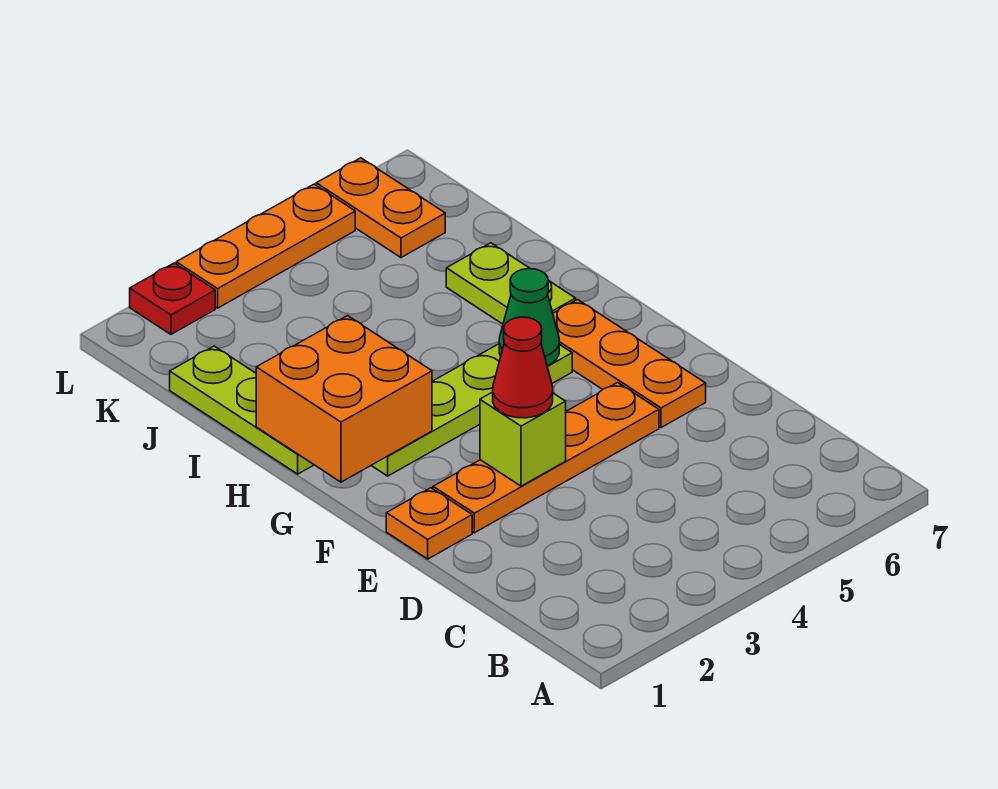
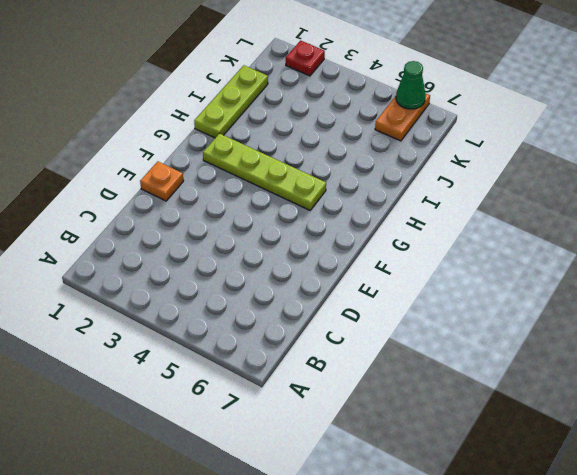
green cone L6 level 2 -> green cone G5 level 2
none -> orange plate E2:E5 level 1
none -> orange plate E6:G6 level 1
none -> lime plate H6:I6 level 1

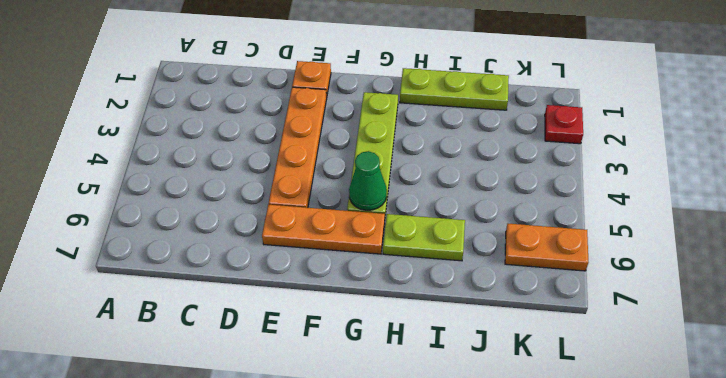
none -> orange plate L3:L5 level 1
none -> lime brick E3 level 2
none -> orange brick G1:H2 level 2

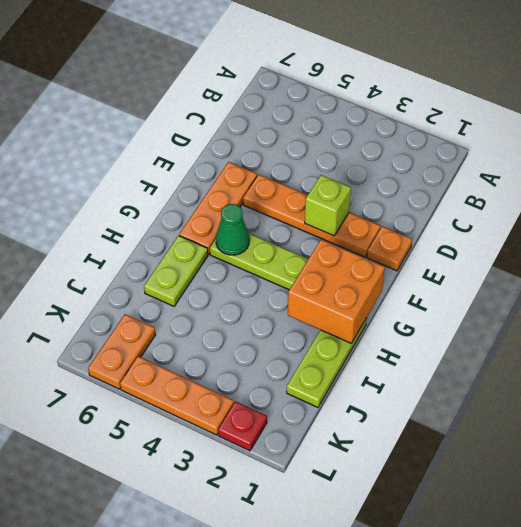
none -> red cone E3 level 3

